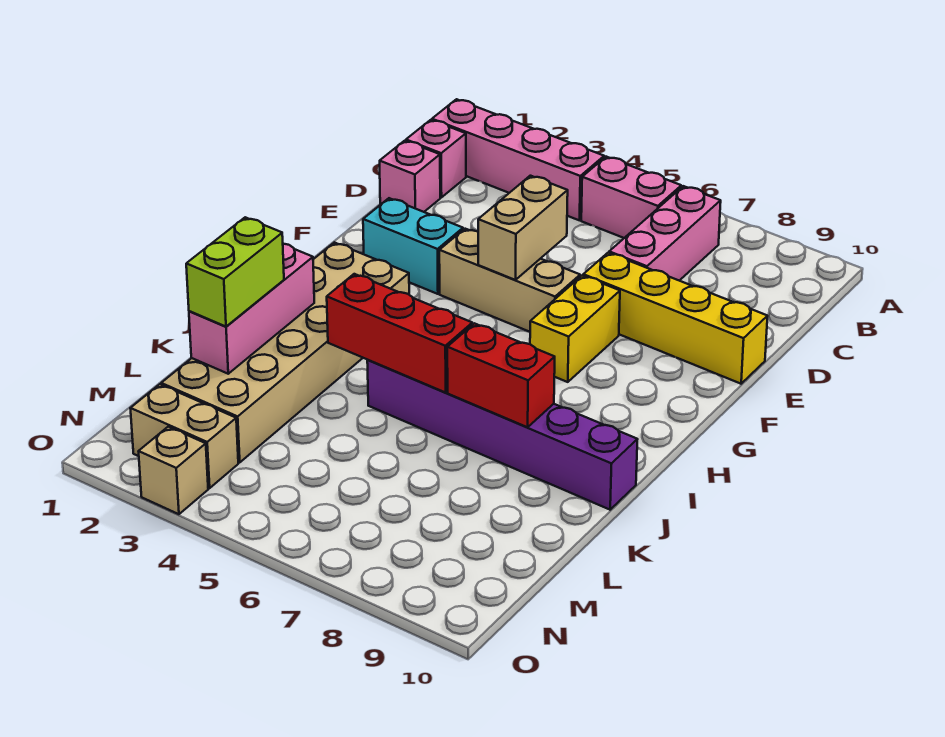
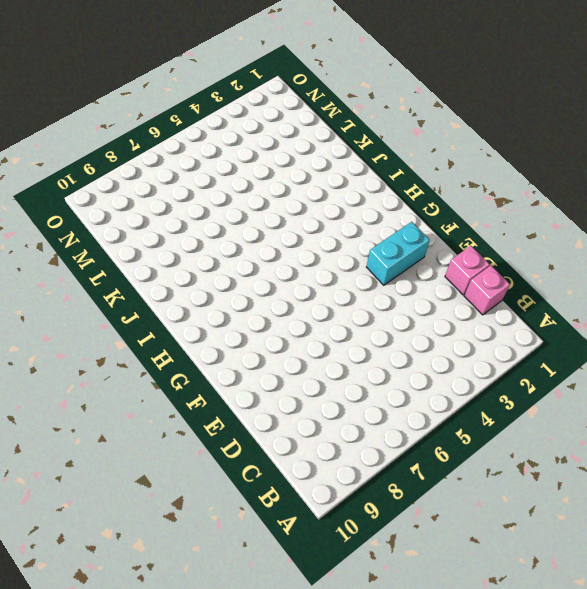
none -> pink brick B1:B4 level 1
none -> pink brick B5:B6 level 1
none -> pink brick B7:D7 level 1

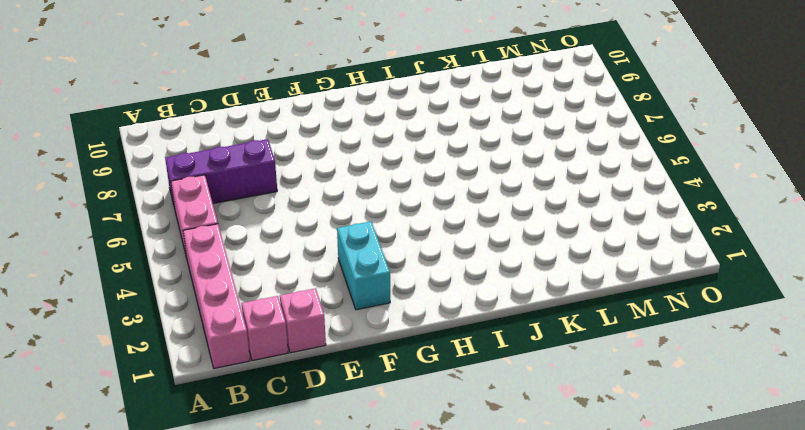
purple brick B7:D7 level 1 -> pink brick B7:D7 level 1
none -> yellow brick E7:E10 level 1
none -> tan brick F4:F6 level 1
none -> yellow brick F7:G7 level 1

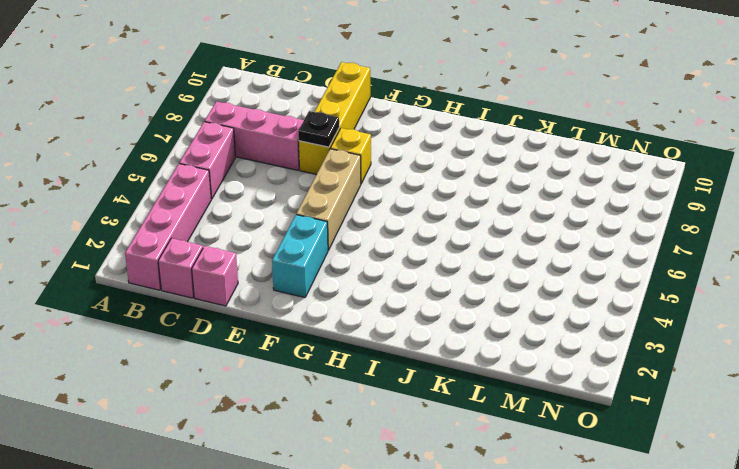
black plate E7 level 2 -> none
yellow brick F7 level 1 -> yellow brick F7:G7 level 1
none -> tan brick H2:M3 level 1
none -> purple brick J5:J10 level 1
none -> tan brick N2:N3 level 1

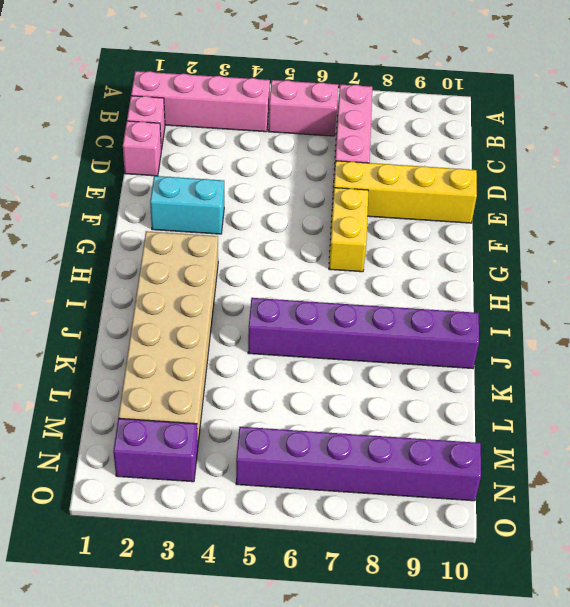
purple brick N2:N3 level 1 -> tan brick N2:N3 level 1
purple brick N5:N10 level 1 -> none
none -> tan brick F4:F6 level 1
none -> tan brick O3 level 1
none -> tan brick E5:F5 level 2

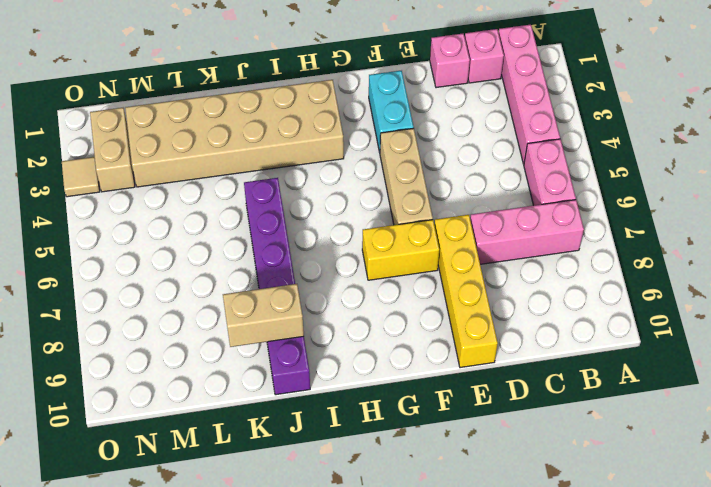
tan brick J9:K9 level 2 -> tan brick E5:F5 level 2
tan tile O3 level 1 -> tan brick O3 level 1
none -> pink brick J2:L2 level 2
none -> red brick J4:J6 level 2
none -> red brick J7:J8 level 2

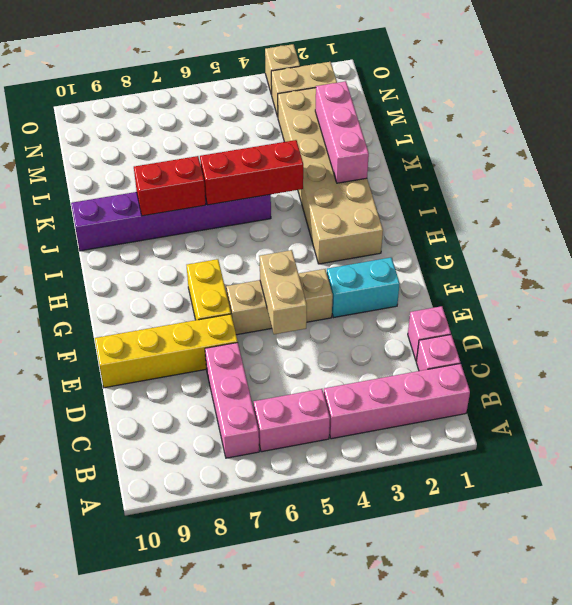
none -> lime brick K2:L2 level 3

